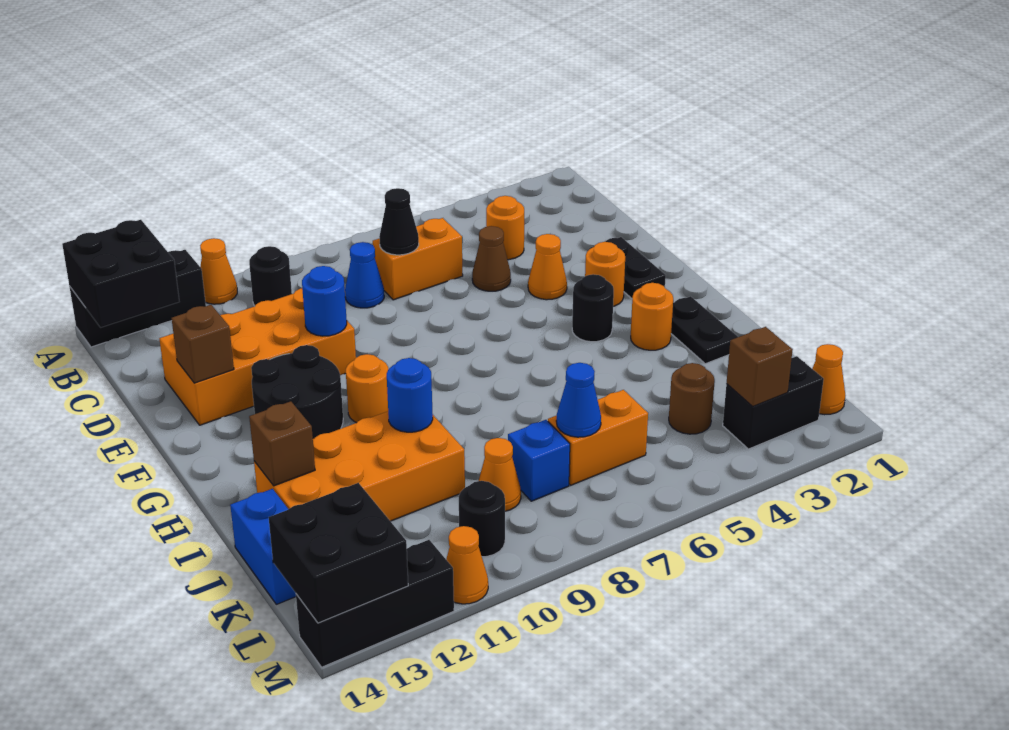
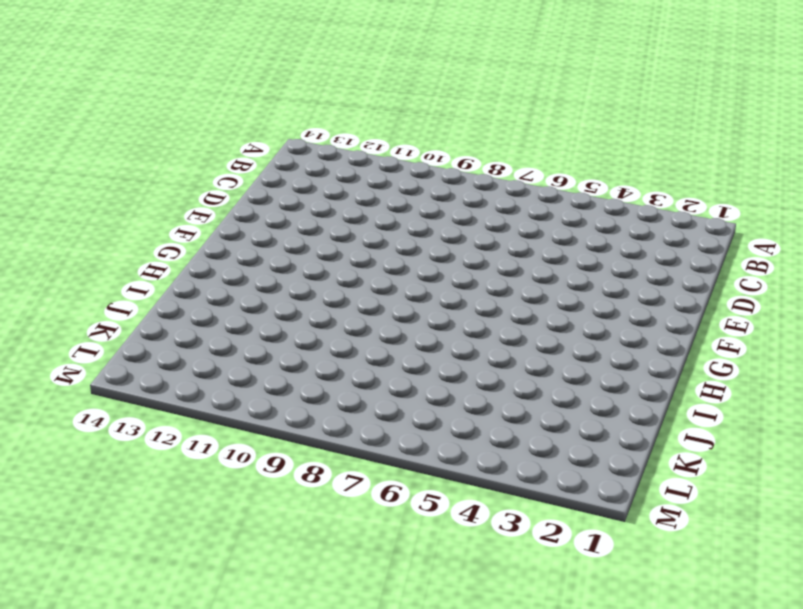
none -> orange cone A11 level 1
none -> black brick A12:A14 level 1
none -> black round brick B10 level 1
none -> orange round brick C4 level 1

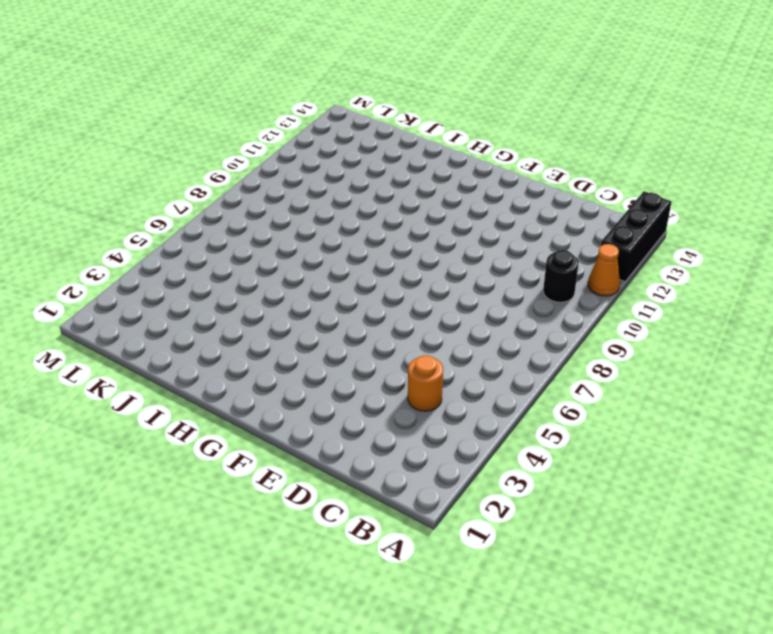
none -> orange brick C6:C7 level 1
none -> blue cone C8 level 1
none -> brown cone D5 level 1
none -> orange brick D10:E13 level 1

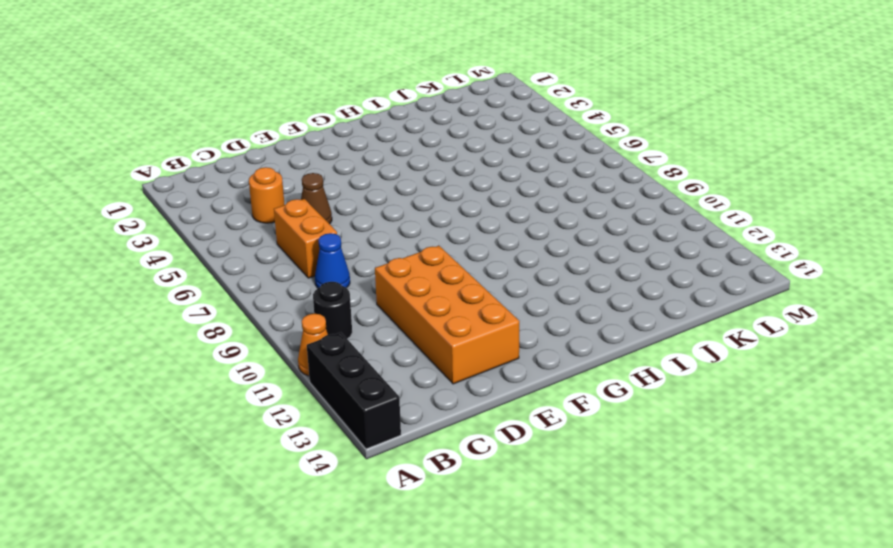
none -> black plate E2:F2 level 1
none -> orange cone E4 level 1
none -> orange round brick F3 level 1
none -> black round brick F11:G12 level 1

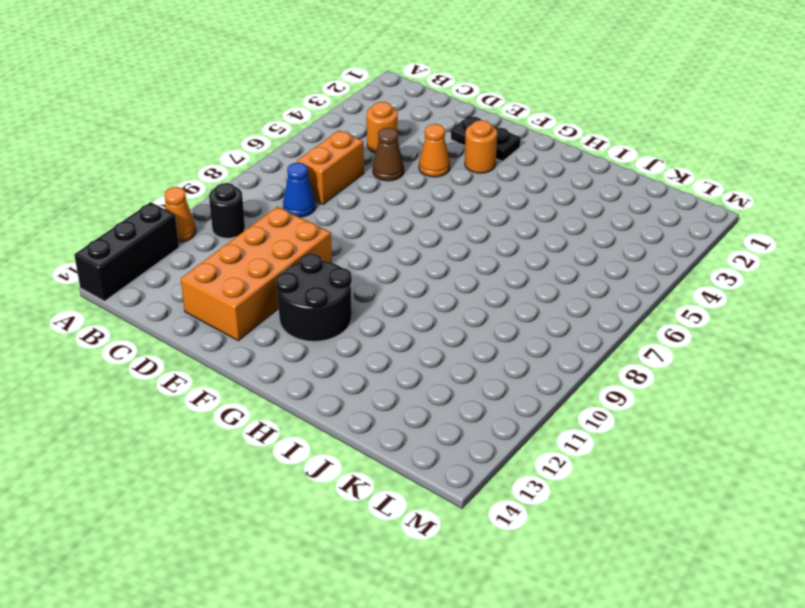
none -> black round brick G4 level 1
none -> orange round brick G10 level 1
none -> black plate H2:I2 level 1
none -> orange round brick H3 level 1

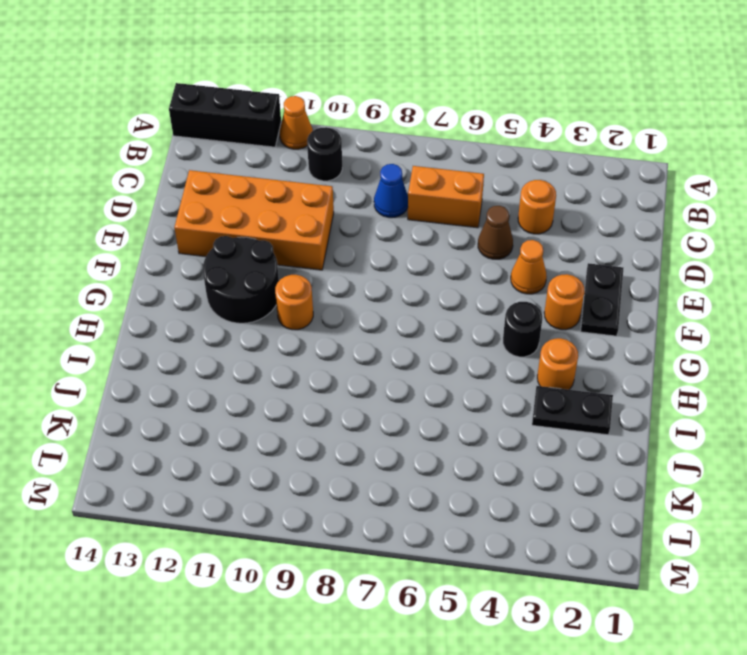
black plate I2:I3 level 1 -> black plate H2:I2 level 1
none -> orange brick I10:J13 level 1
none -> blue brick J14:K14 level 1
none -> brown round brick K4 level 1
none -> orange brick K6:K7 level 1

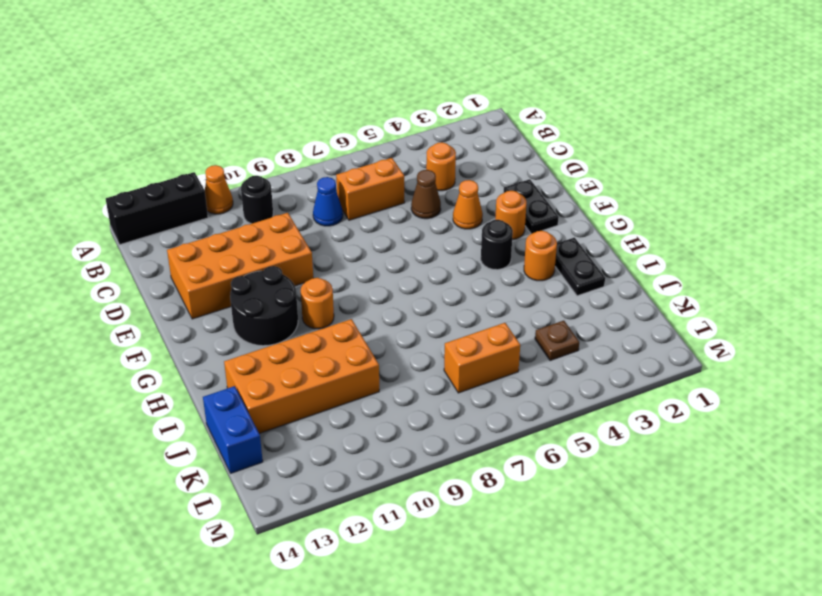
brown plate K4 level 1 -> brown round brick K4 level 1
none -> blue brick K8 level 1
none -> orange cone K9 level 1
none -> orange cone L1 level 1
none -> black brick L2:L3 level 1

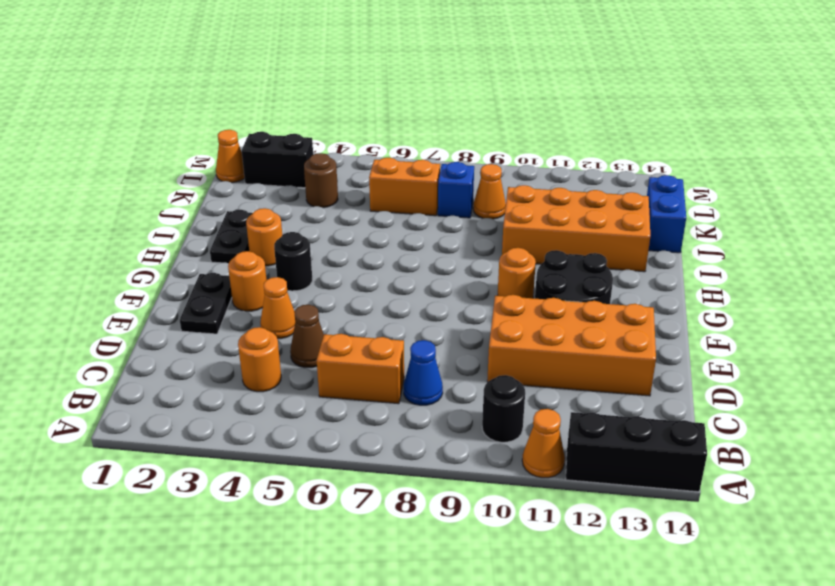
none -> black round brick L10 level 1
none -> orange cone M11 level 1
none -> black brick M12:M14 level 1
none -> black brick A13:B14 level 2

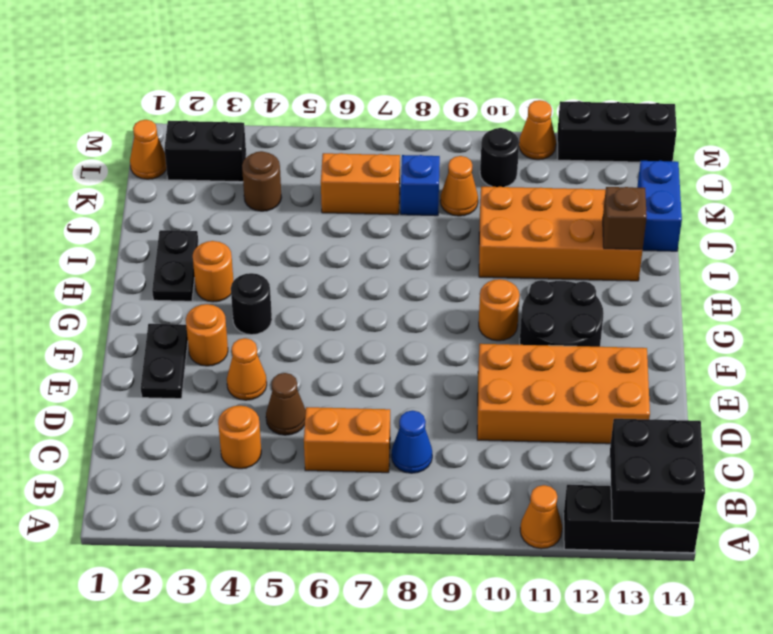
none -> black round brick B10 level 1
none -> black cone C7 level 2
none -> blue round brick E10 level 2
none -> brown brick E13 level 2

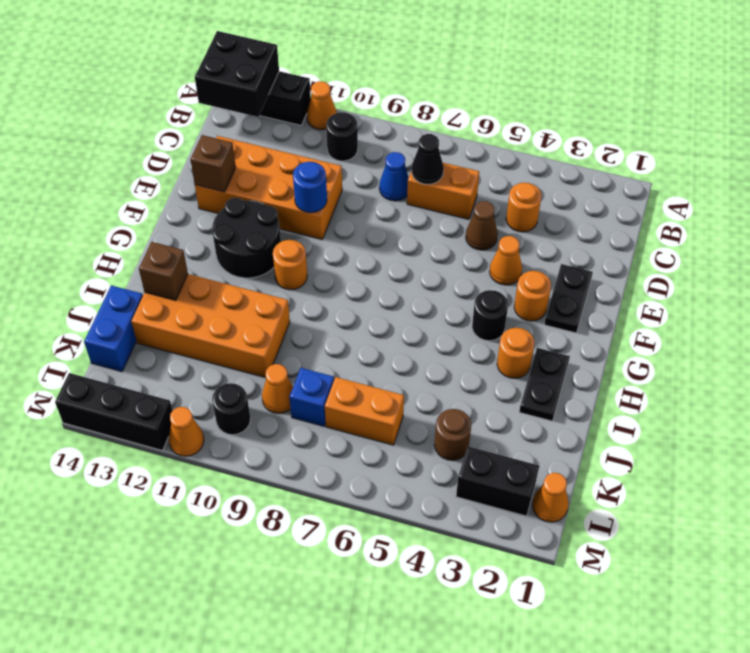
none -> blue round brick I10 level 2
none -> blue cone K7 level 2
none -> brown brick L3 level 2
none -> black brick L13:M14 level 2

